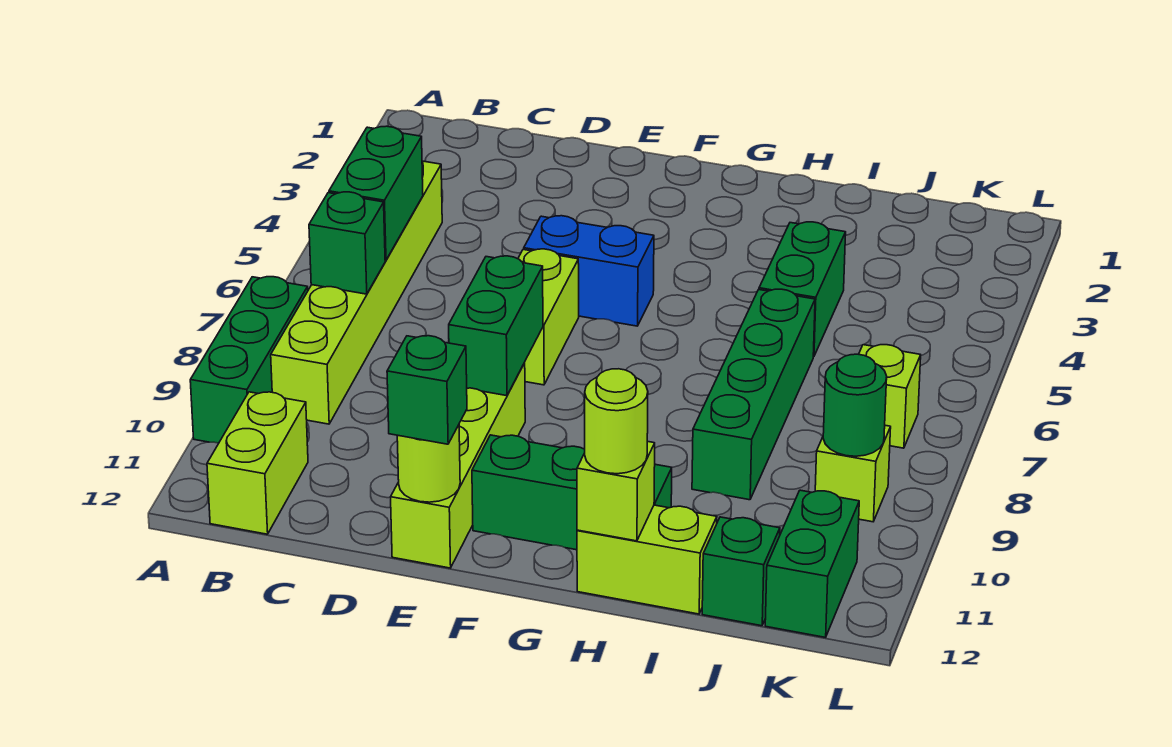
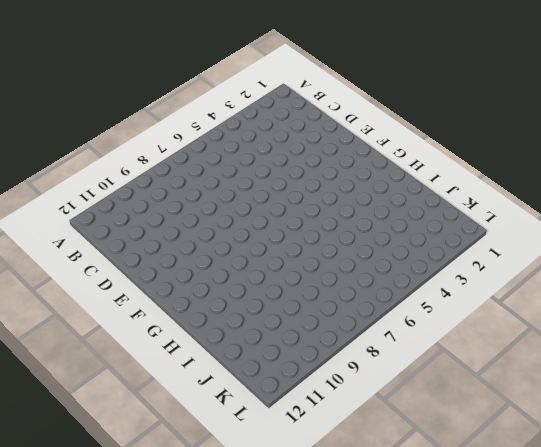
none -> green brick A8:A10 level 1
none -> lime brick B4:B9 level 1
none -> lime brick B11:B12 level 1

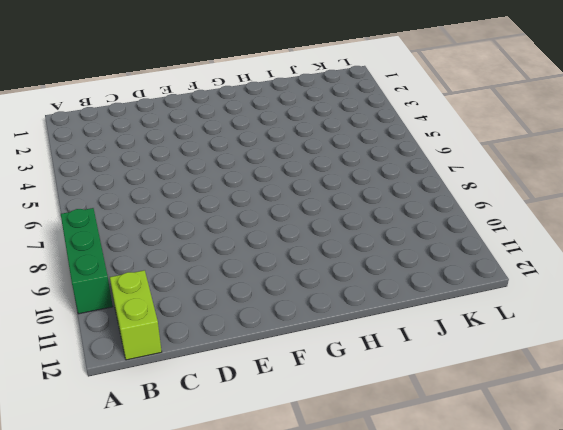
none -> lime brick B4:B9 level 1
none -> blue brick E5:F5 level 1
none -> lime brick E6:E7 level 1

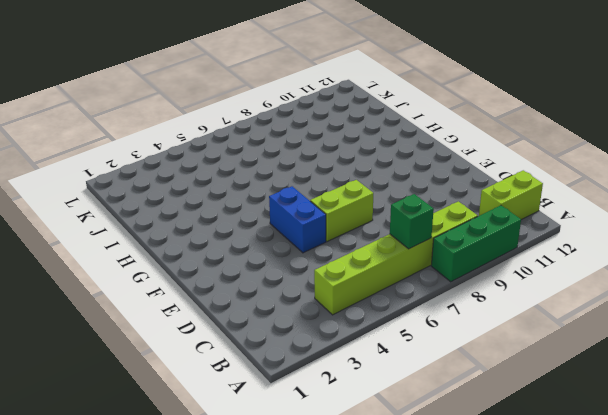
none -> lime brick E9:E12 level 1
none -> green brick F11:H11 level 1
none -> lime brick H12:I12 level 1

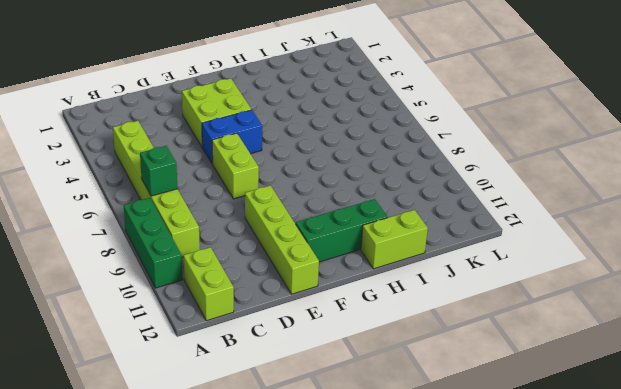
lime brick E3:F4 level 1 -> none
none -> green brick I4:I5 level 1
none -> green brick I6:I9 level 1
none -> green brick J12 level 1

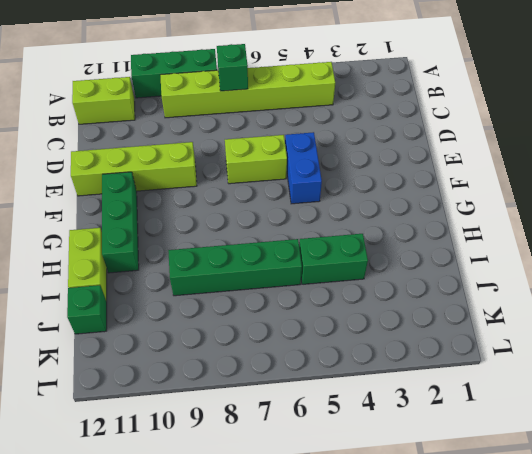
none -> lime brick K7 level 1
none -> lime brick K9 level 1
none -> green brick K11:K12 level 1

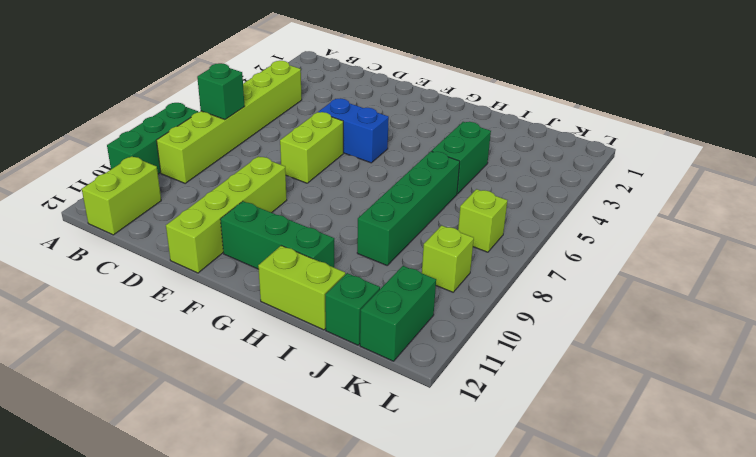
none -> green brick B5:B6 level 2
none -> green brick E8:E9 level 2
none -> lime round brick E12 level 2

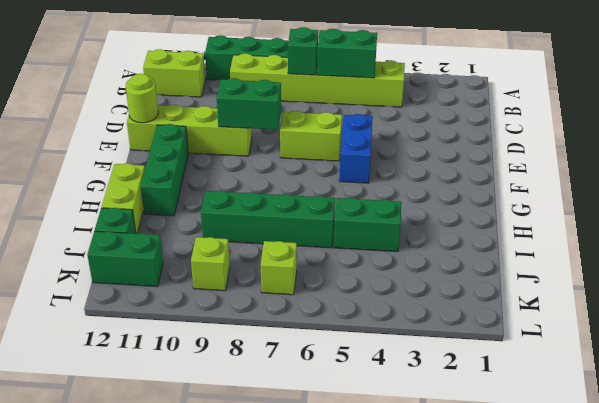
none -> lime brick H12 level 2
none -> green round brick K9 level 2
none -> green brick E12 level 3

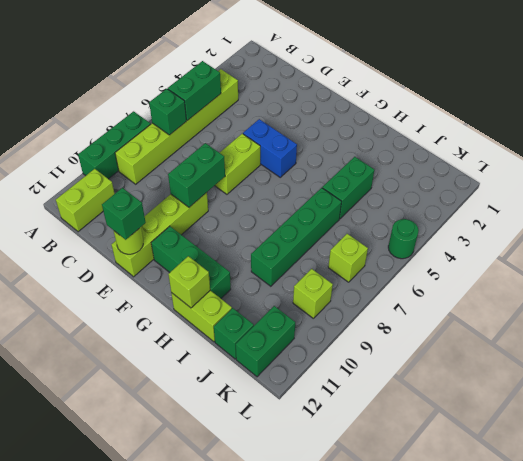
green round brick L5 level 1 -> green round brick K9 level 2
none -> lime round brick H12 level 3

